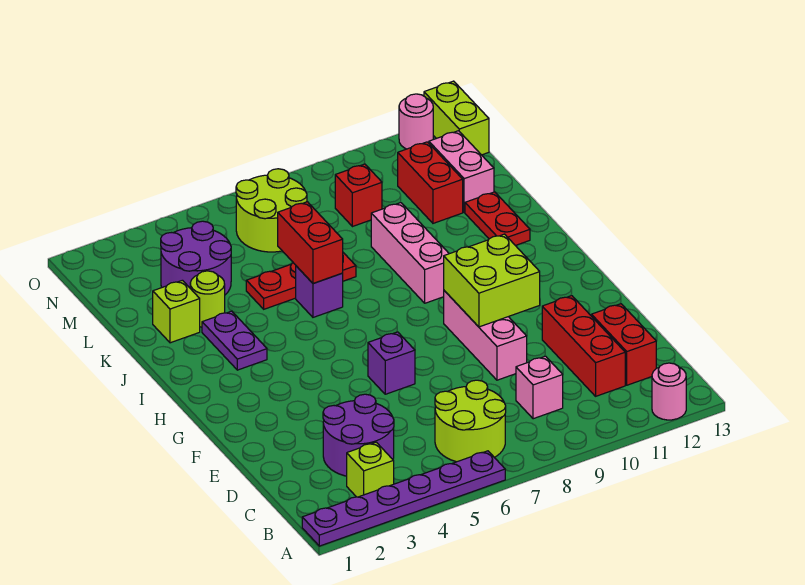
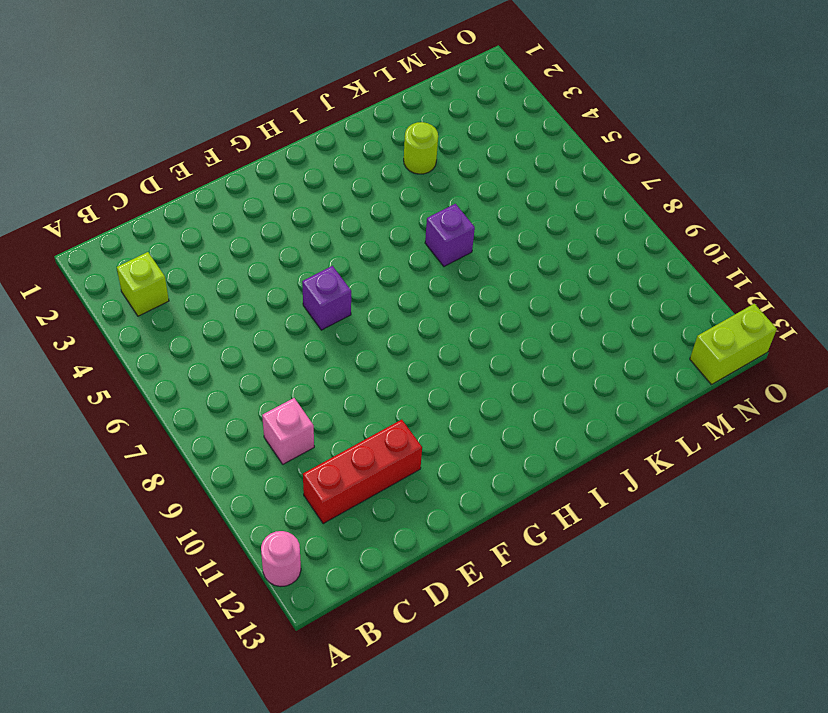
none -> purple plate A1:A6 level 1
none -> lime round brick B6:C7 level 1
none -> purple round brick C3:D4 level 1

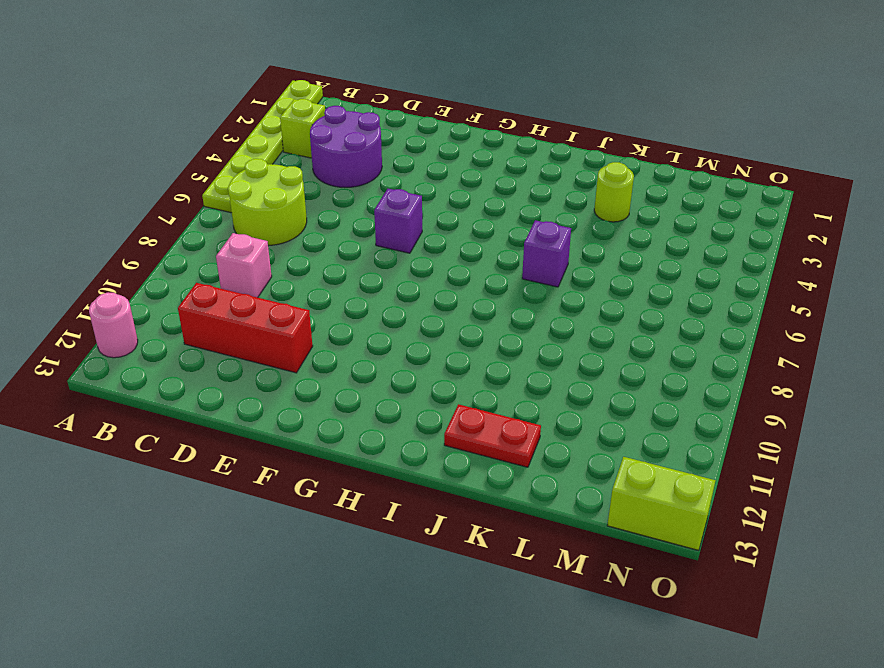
lime plate A1:A6 level 1 -> purple plate A1:A6 level 1
none -> red brick C12:D12 level 1
none -> pink brick E9:G9 level 1
none -> purple plate I3:J3 level 1

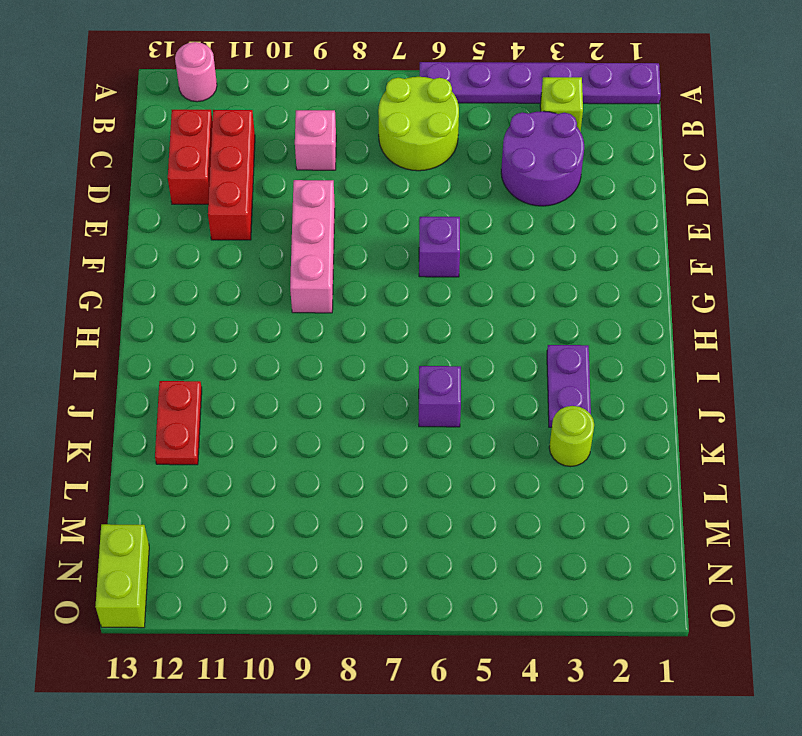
none -> pink brick I9:K9 level 1
none -> lime brick K2 level 1
none -> red plate K5:K7 level 1

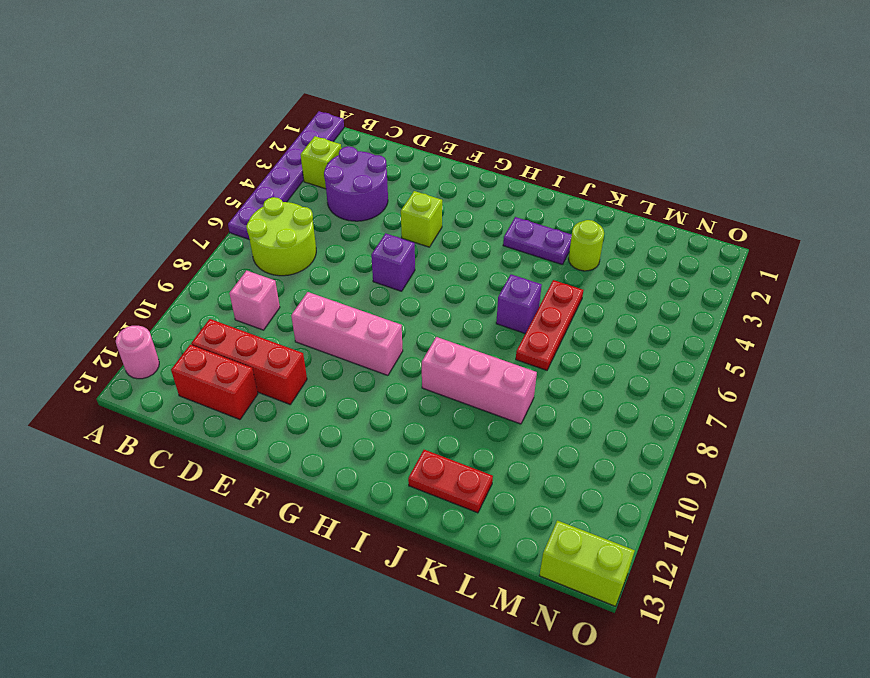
lime brick F4 level 1 -> lime brick K2 level 1
none -> purple round brick L3:M4 level 1
none -> red brick L11:M11 level 1
none -> pink brick L12:M12 level 1

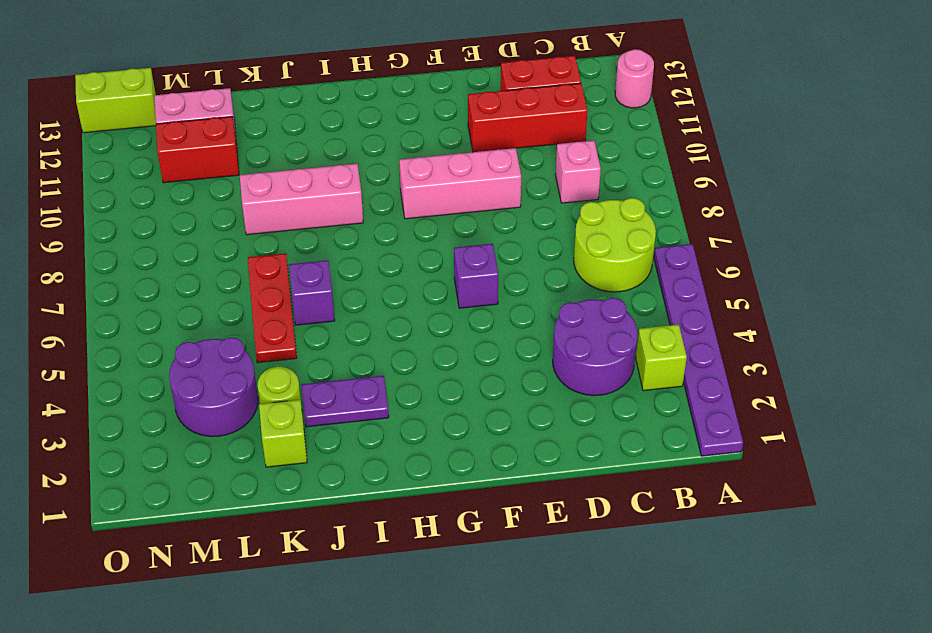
none -> red plate J12:K12 level 1
none -> lime round brick M6:N7 level 1
none -> red brick M9 level 1

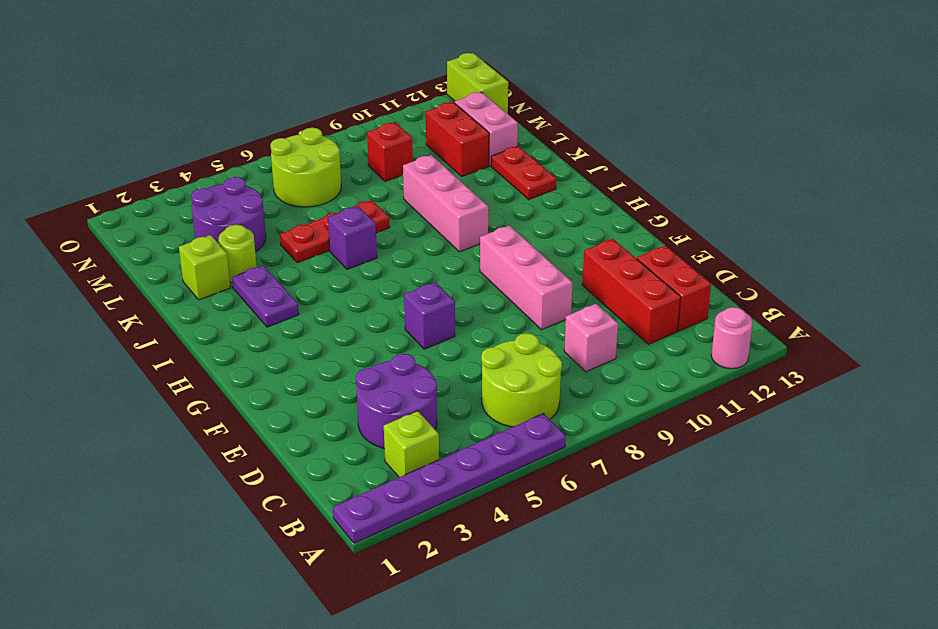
none -> pink round brick O12 level 1
none -> lime brick F9:G10 level 2
none -> red brick J6:K6 level 2

